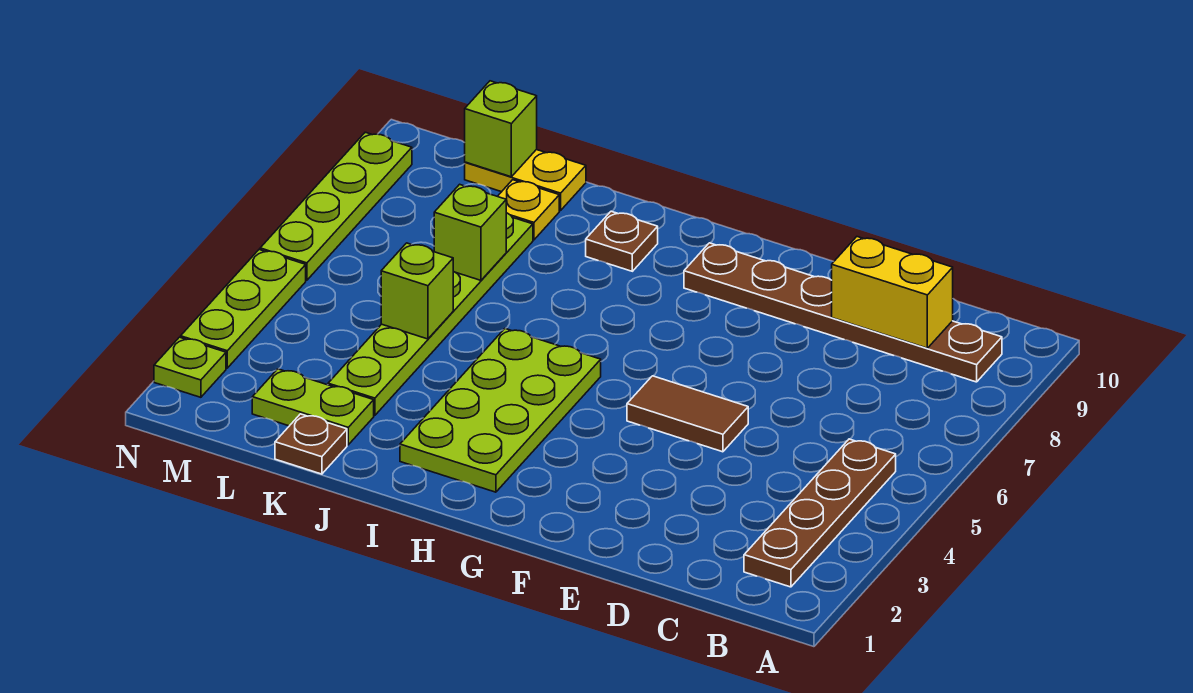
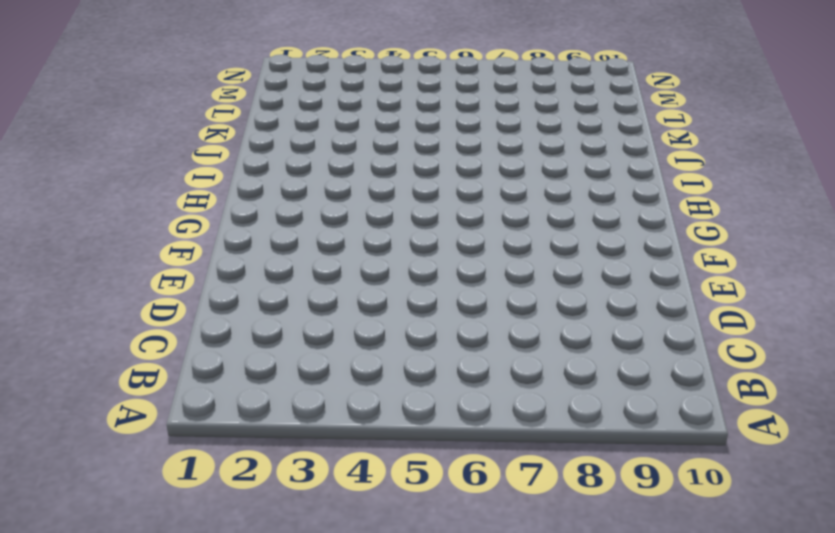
none -> brown plate B2:B5 level 1
none -> brown plate B9:G9 level 1
none -> brown tile E5:F5 level 1

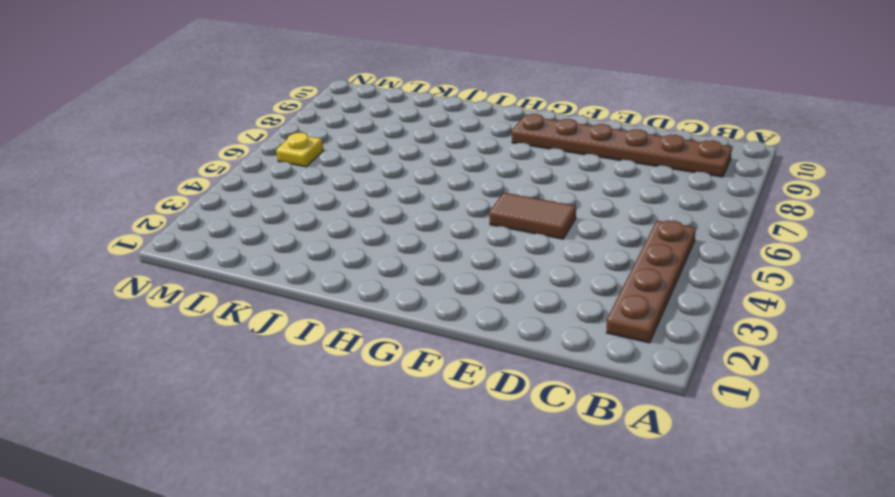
yellow plate M6 level 1 -> yellow plate K9 level 1
none -> lime plate H2:I5 level 1
none -> brown plate I9 level 1
none -> brown plate K1 level 1

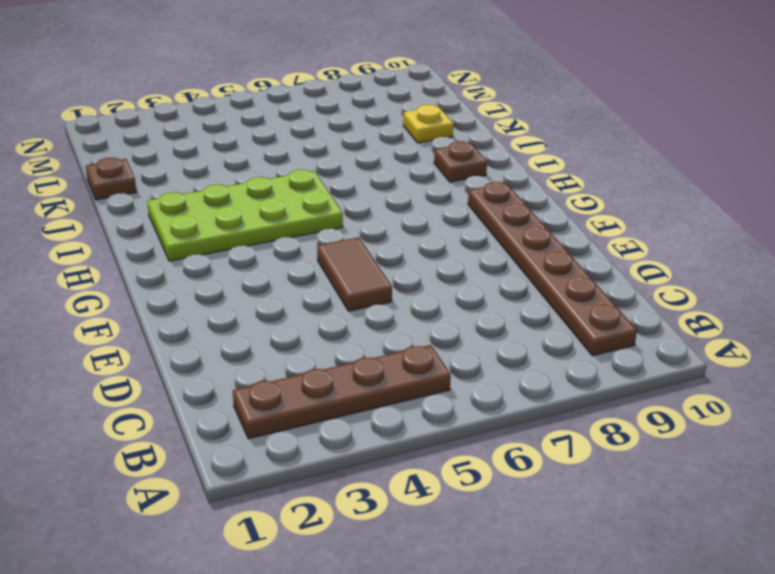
none -> lime plate K2:L2 level 1
none -> lime plate K3:K8 level 1
none -> yellow plate K10:L10 level 1

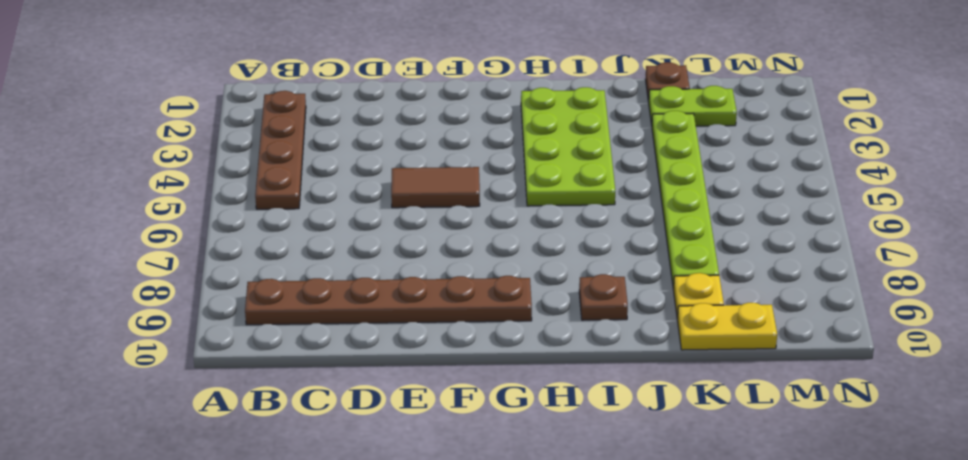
none -> lime plate N2 level 1
none -> lime plate N3:N5 level 1
none -> lime plate N6:N9 level 1

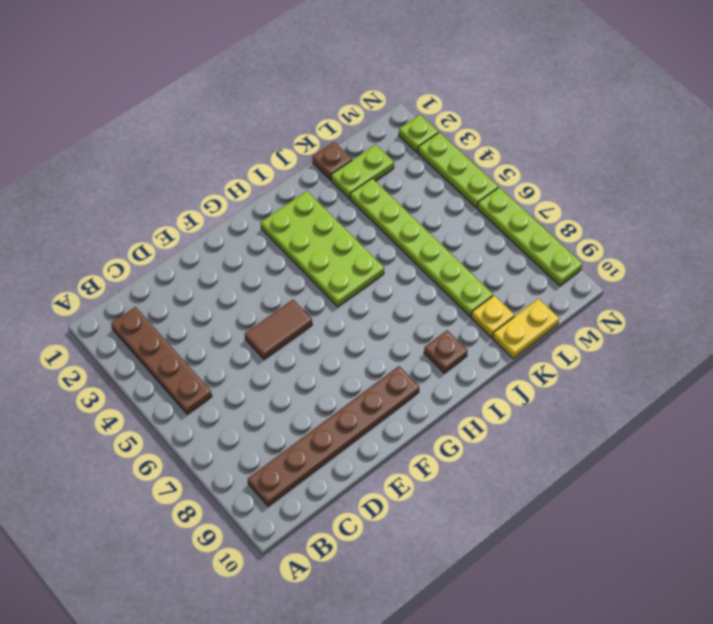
none -> yellow brick C9:D9 level 2
none -> lime brick K5 level 2
none -> lime brick K7 level 2

